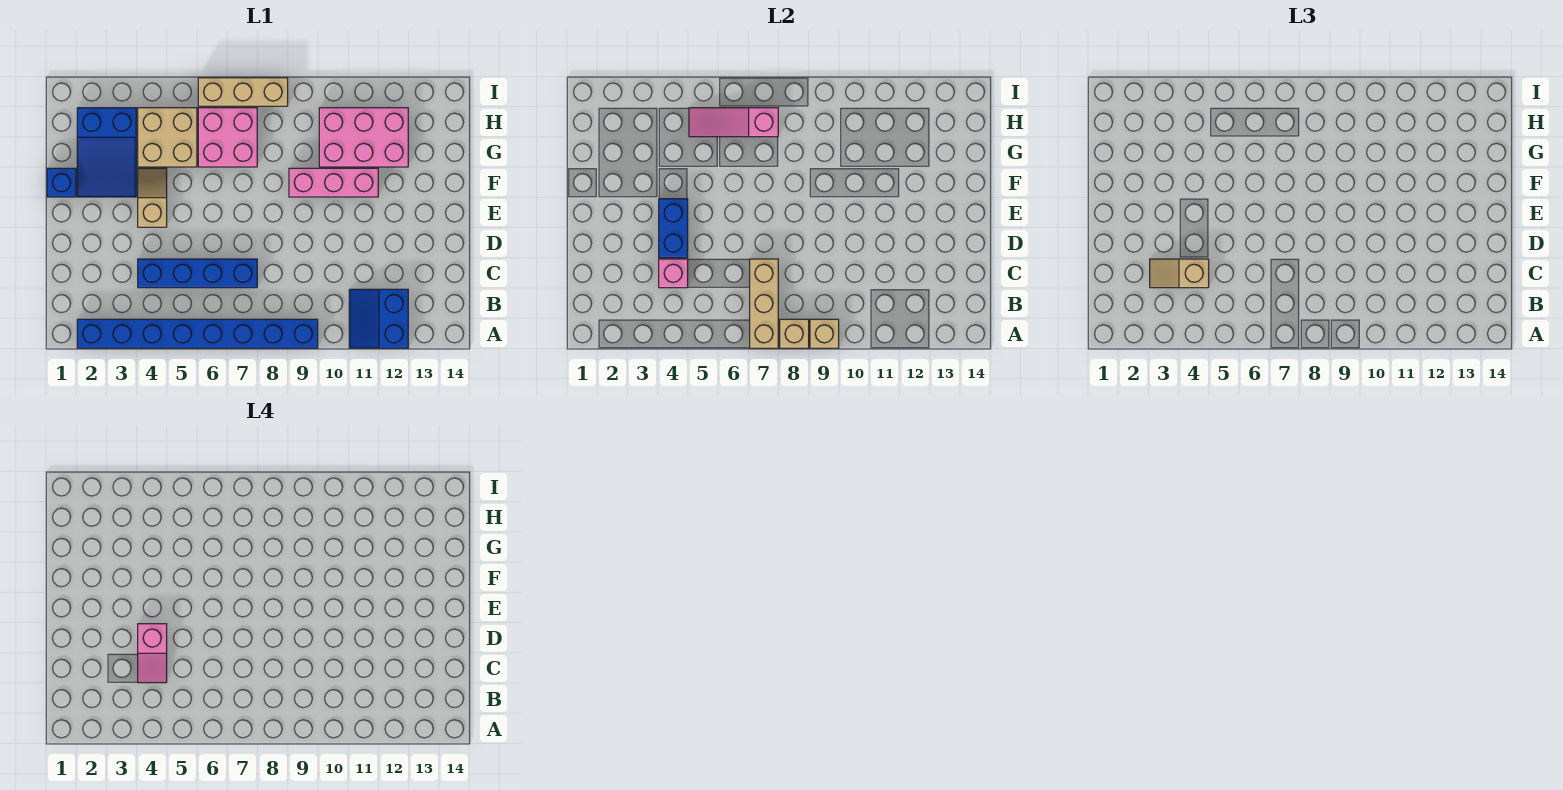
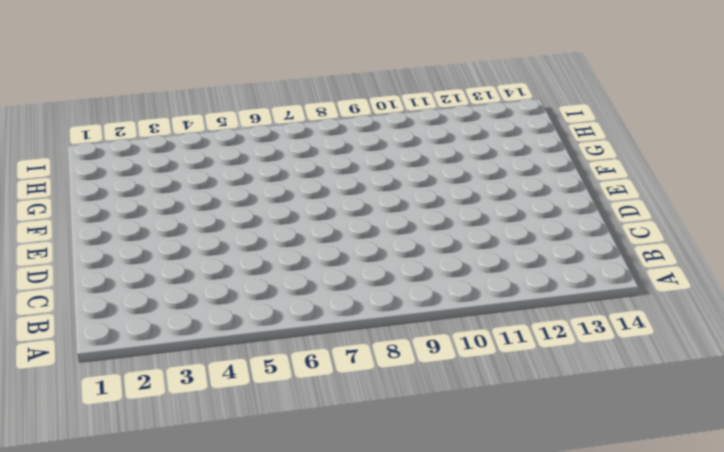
none -> blue brick A2:A9 level 1
none -> blue slope A11:B12 level 1 top 12
none -> blue brick C4:C7 level 1

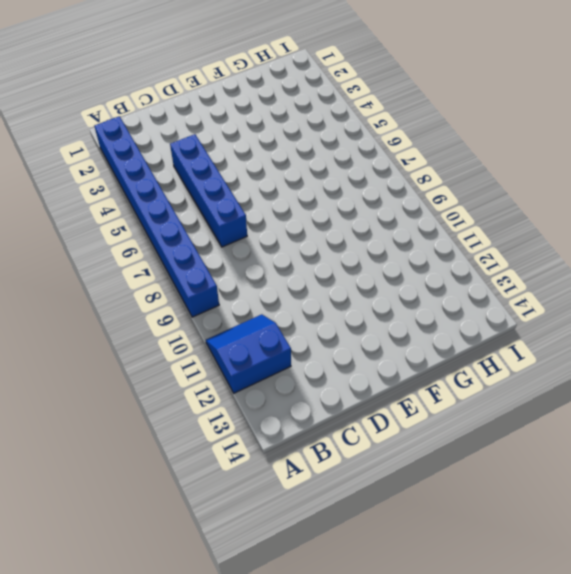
none -> tan slope E4:F4 level 1 top E
none -> blue brick F1 level 1
none -> blue slope F2:H3 level 1 top H

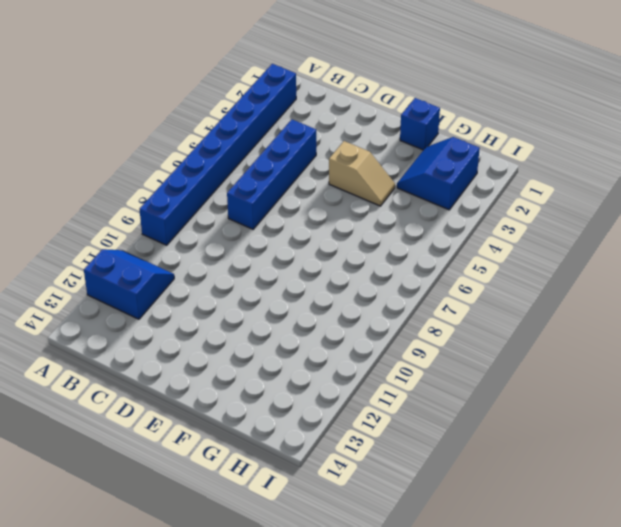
blue slope G2:H3 level 1 top H -> blue slope F2:H3 level 1 top H
none -> pink brick F9:F11 level 1
none -> tan brick G4:H5 level 1
none -> pink brick G6:H7 level 1

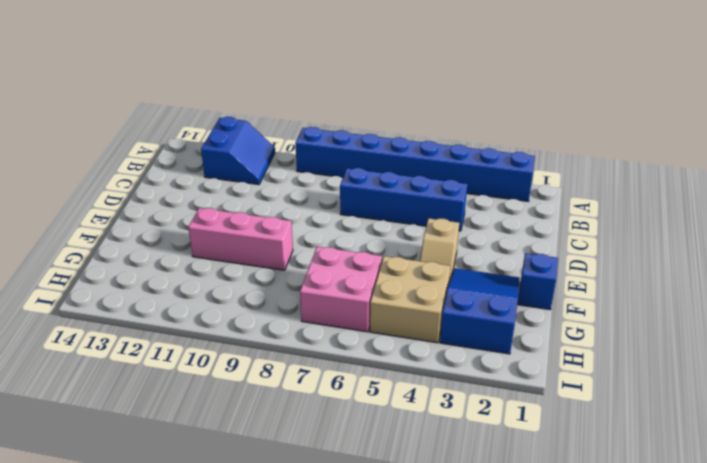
none -> pink brick G10:H12 level 1
none -> tan brick I6:I8 level 1
none -> tan brick A7:C7 level 2

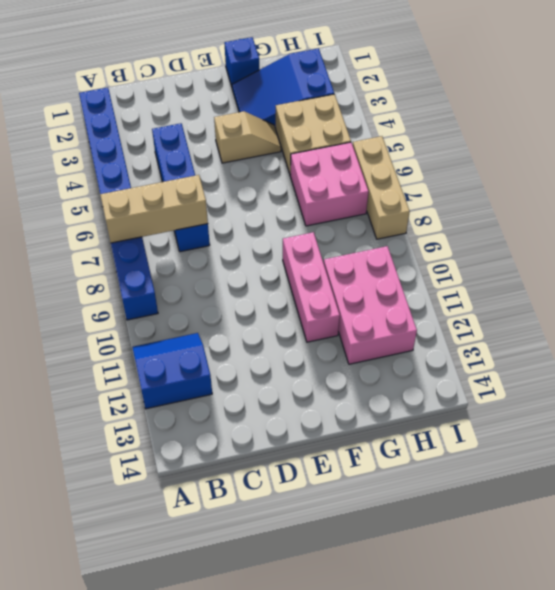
none -> tan brick A8 level 2
none -> tan brick A9 level 2
none -> pink brick C4 level 2

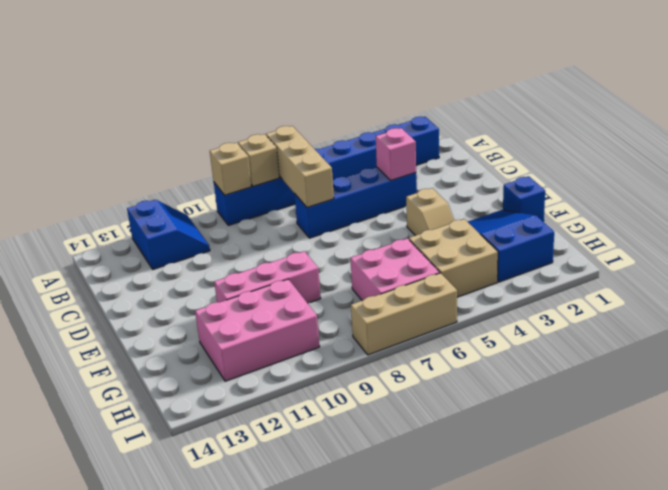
none -> blue brick D4:E4 level 2
none -> pink slope H5:H7 level 2 top 7
none -> tan slope C3:C4 level 3 top 4

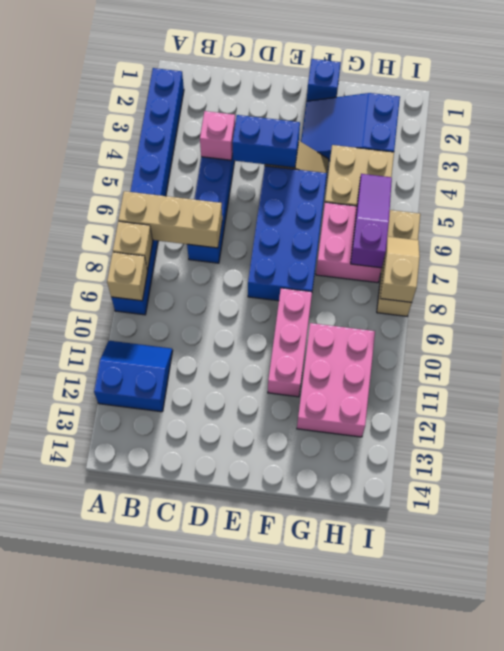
blue brick E5:F8 level 1 -> none
purple slope H5:H7 level 2 top 7 -> pink slope H5:H7 level 2 top 7
tan slope I7:I8 level 2 top 8 -> tan slope C3:C4 level 3 top 4
none -> pink slope C4:D4 level 4 top D

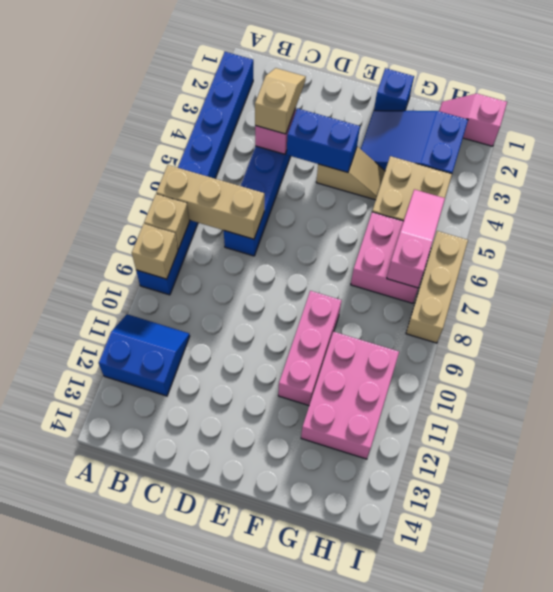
pink slope H1:I1 level 1 top I -> pink slope C4:D4 level 4 top D

